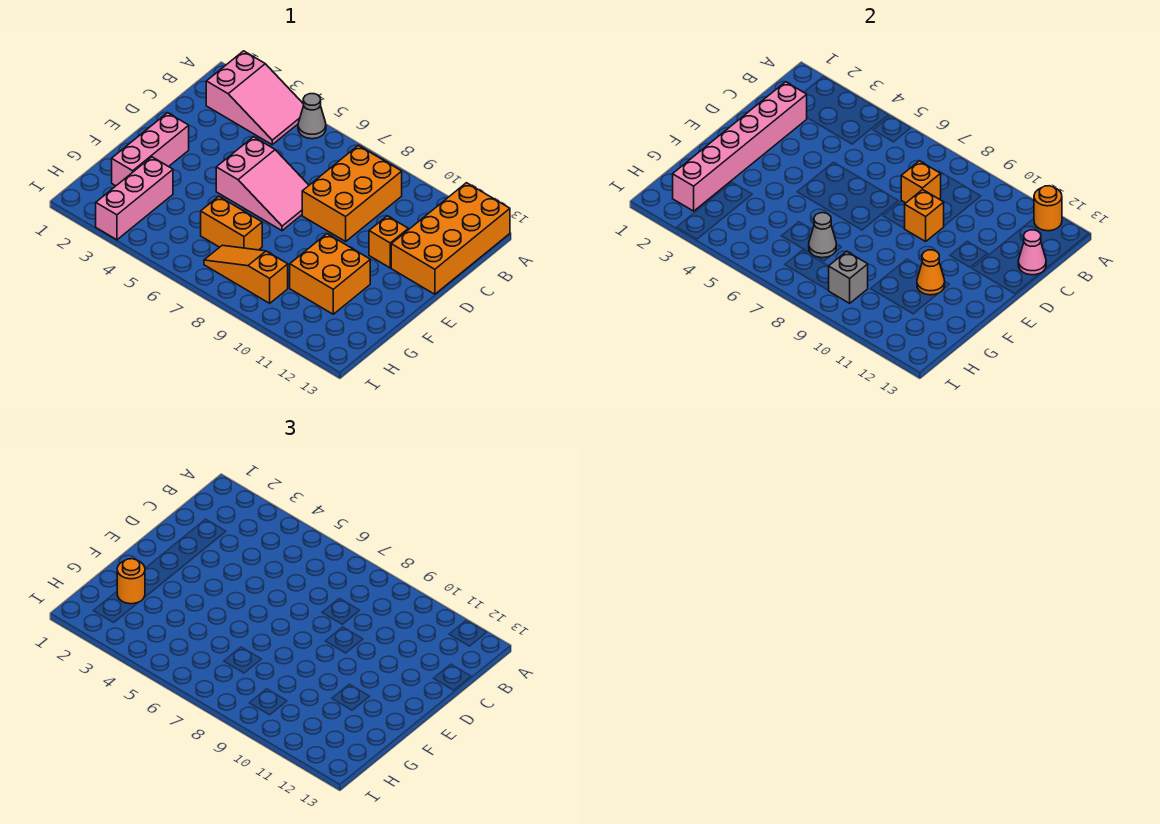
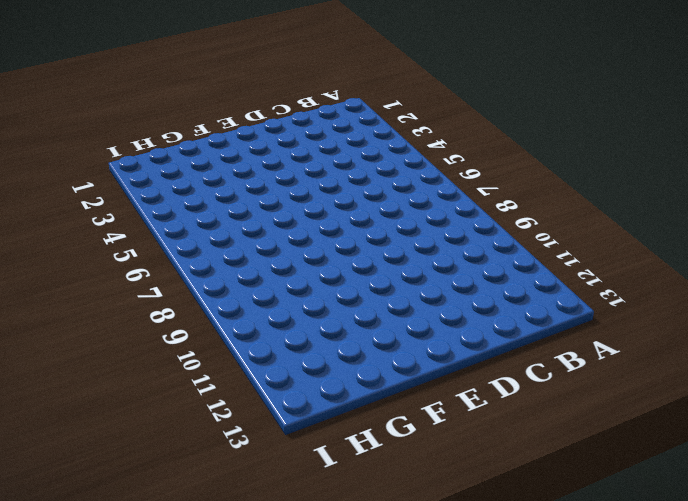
none -> pink slope A2:B4 level 1 top 2
none -> grey cone A5 level 1
none -> orange brick A12:D13 level 1

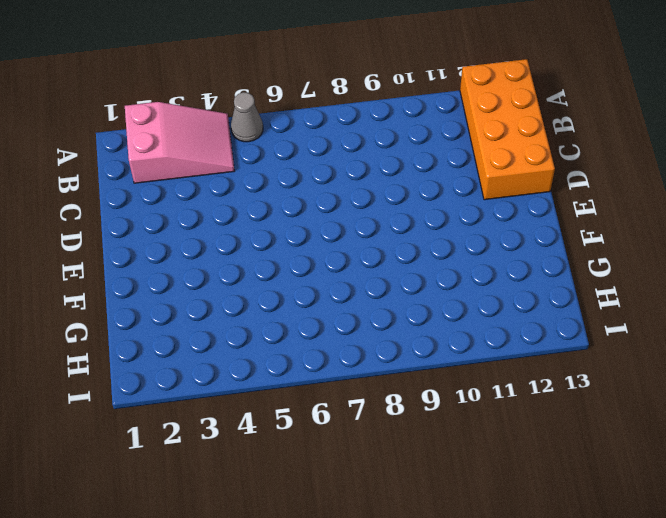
none -> orange brick B8:D9 level 1
none -> pink slope D5:E7 level 1 top 5
none -> orange brick D11 level 1

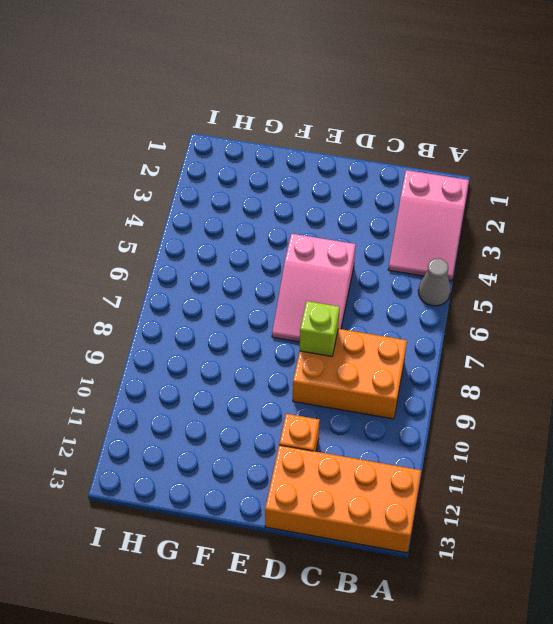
lime brick D8 level 2 -> none
none -> pink brick E2:G2 level 1
none -> orange brick F10:G11 level 1
none -> pink brick G3:I3 level 1

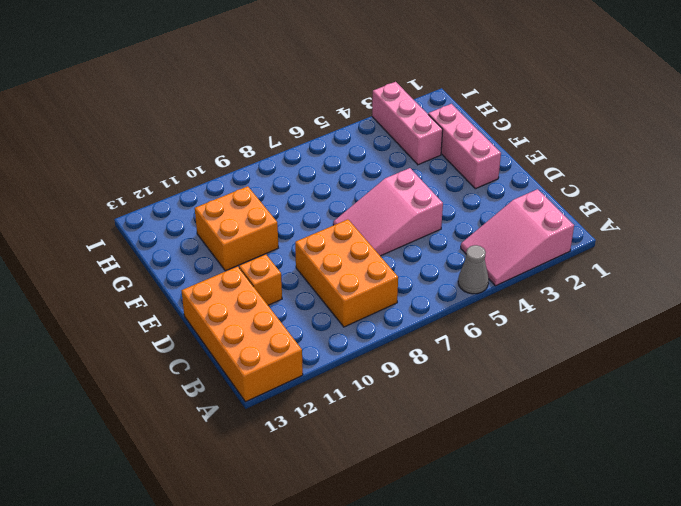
none -> orange brick G6:G7 level 1
none -> orange slope H7:H9 level 1 top 9
none -> orange round brick A12 level 2

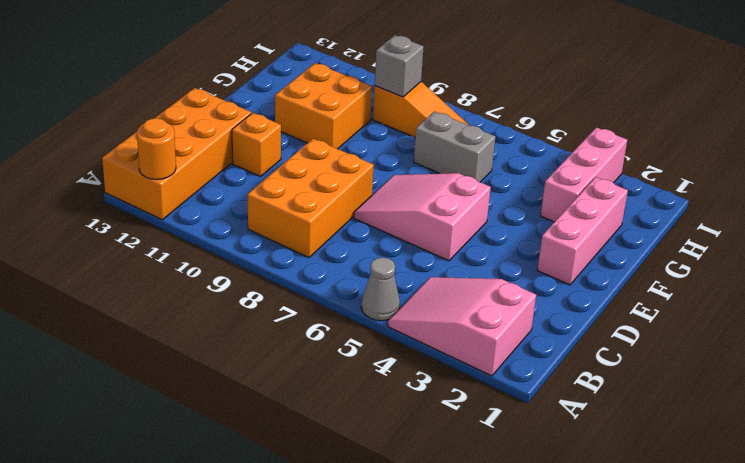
grey brick G6:G7 level 1 -> orange brick G6:G7 level 1
none -> pink brick C2:H2 level 2
none -> orange brick C8 level 2
none -> pink cone C13 level 2

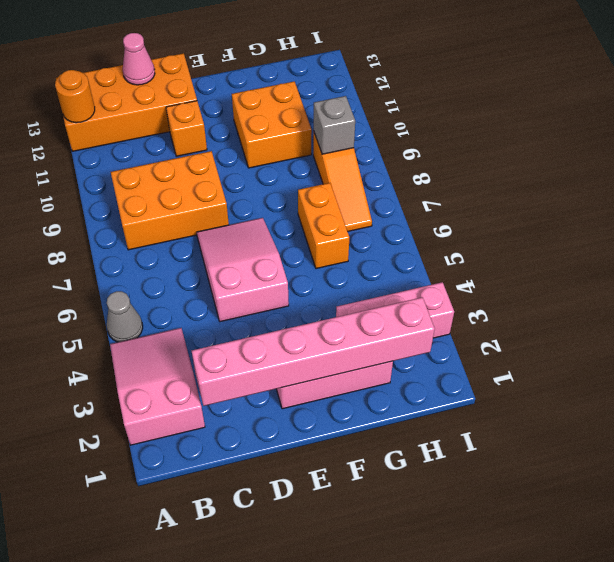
none -> orange brick C8 level 2
none -> orange brick D9 level 2
none -> orange cone F11 level 2

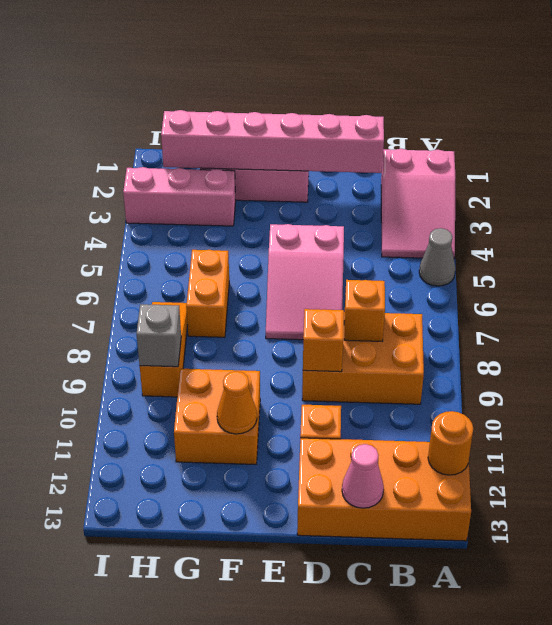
none -> grey cone G7 level 2
none -> orange round brick G2 level 3

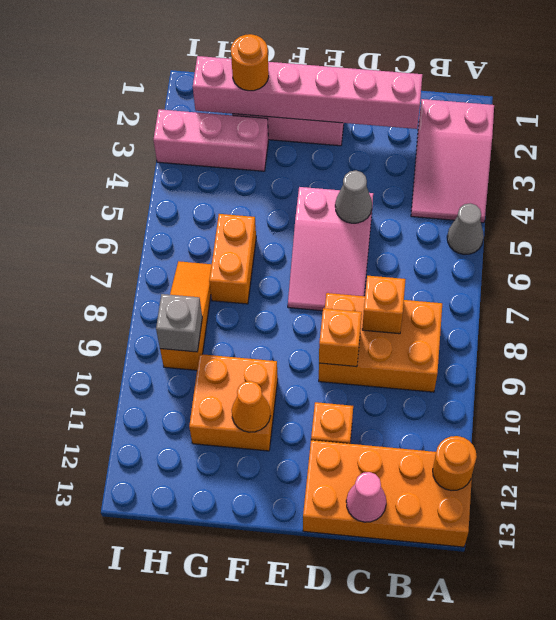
grey cone D5 level 2 -> grey cone G7 level 2

